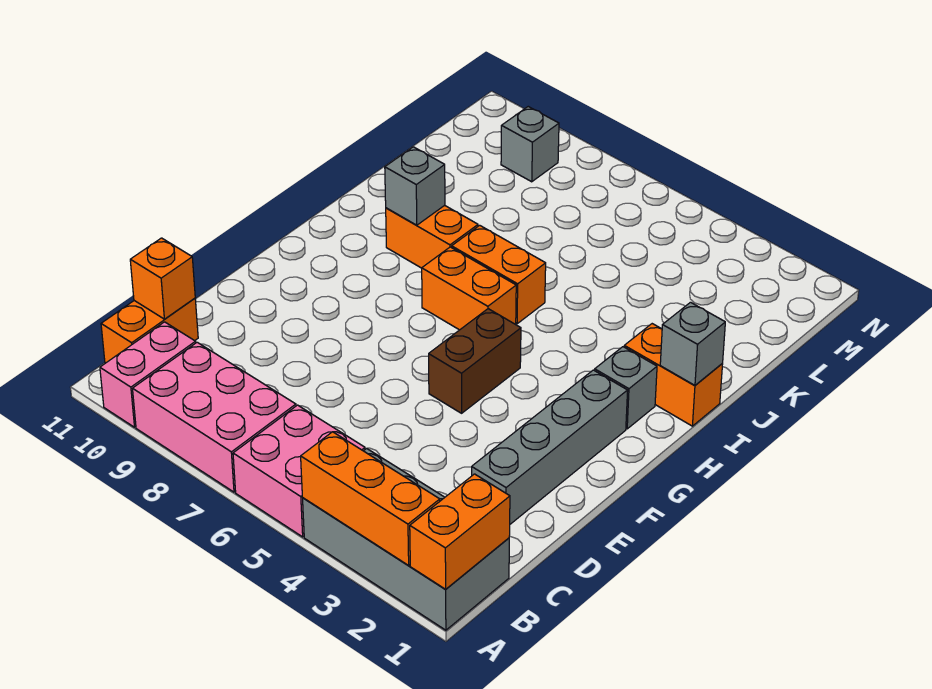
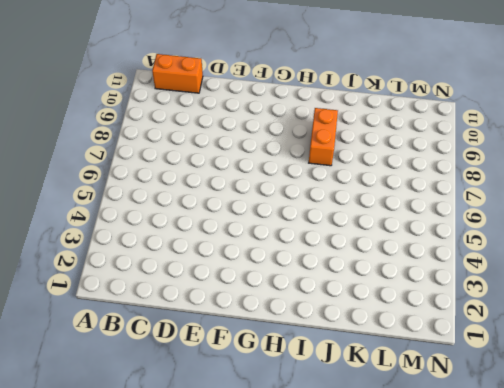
none -> grey brick A1:B4 level 1
none -> pink brick A5:B6 level 1
none -> pink brick A7:B9 level 1

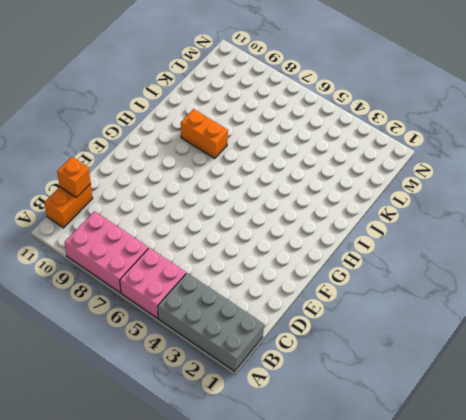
none -> pink brick A10:B10 level 1
none -> grey brick D2:G2 level 1
none -> brown brick F5:G5 level 1

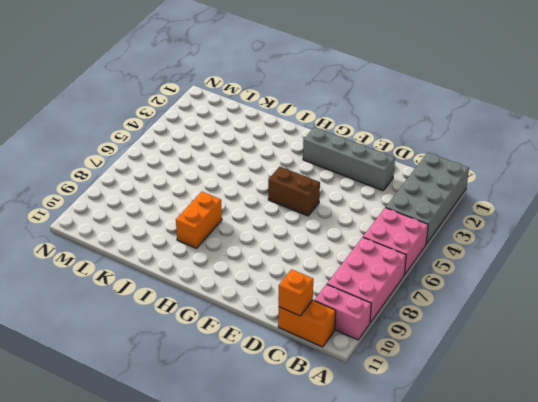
none -> grey brick H2 level 1
none -> orange brick H6:H7 level 1
none -> orange brick I1:I2 level 1

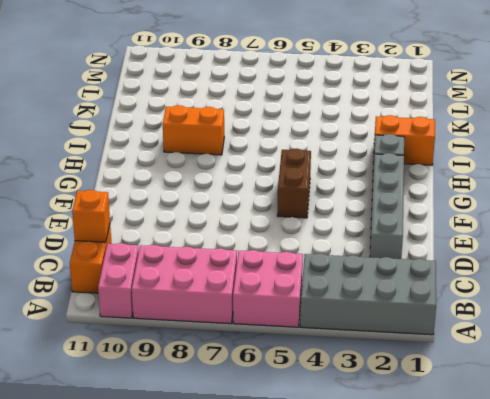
none -> orange brick H6:H7 level 1
none -> orange brick I6:I7 level 1
none -> grey brick M9 level 1

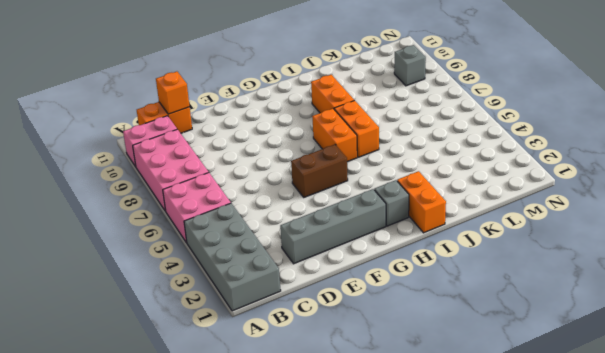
none -> orange brick A1:B1 level 2
none -> orange brick A2:A4 level 2
none -> grey brick I1 level 2

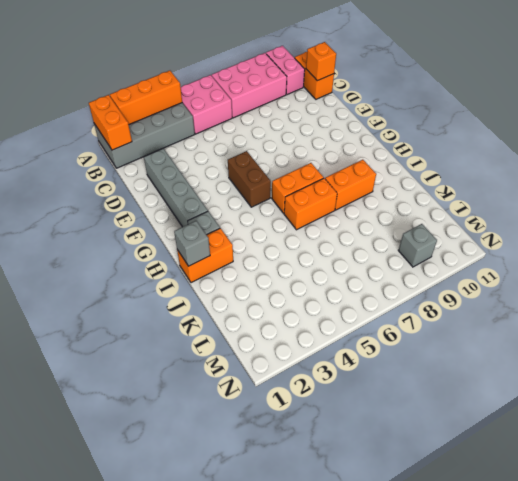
none -> grey brick I9 level 2

